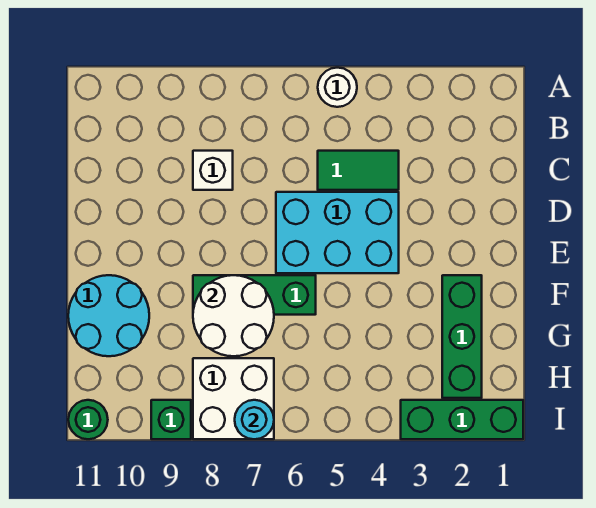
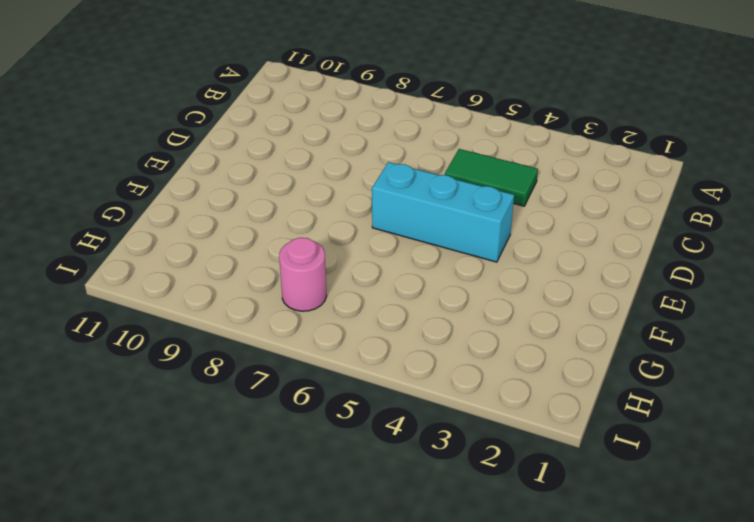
cyan brick E4:E6 level 1 -> cyan brick D4:E6 level 1
pink round brick H7 level 1 -> white brick H7:I8 level 1
none -> white round brick A5 level 1
none -> white brick C8 level 1
none -> green brick F2:H2 level 1

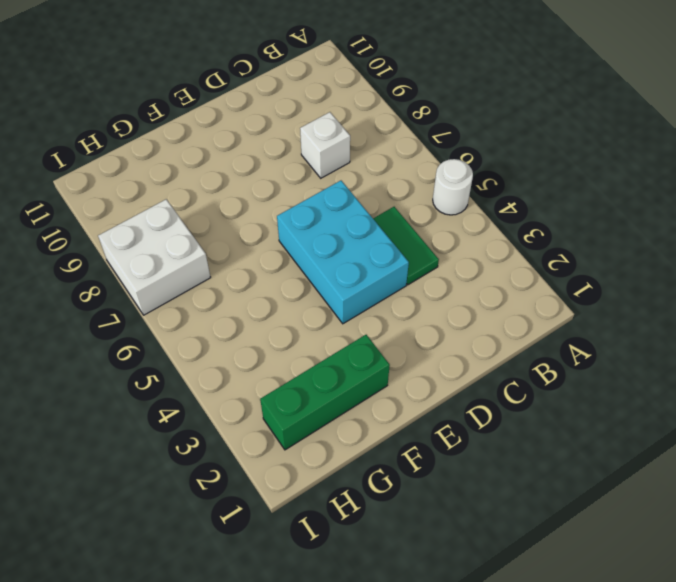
none -> green brick F6:F8 level 1
none -> cyan round brick F10:G11 level 1
none -> green brick I1:I3 level 1

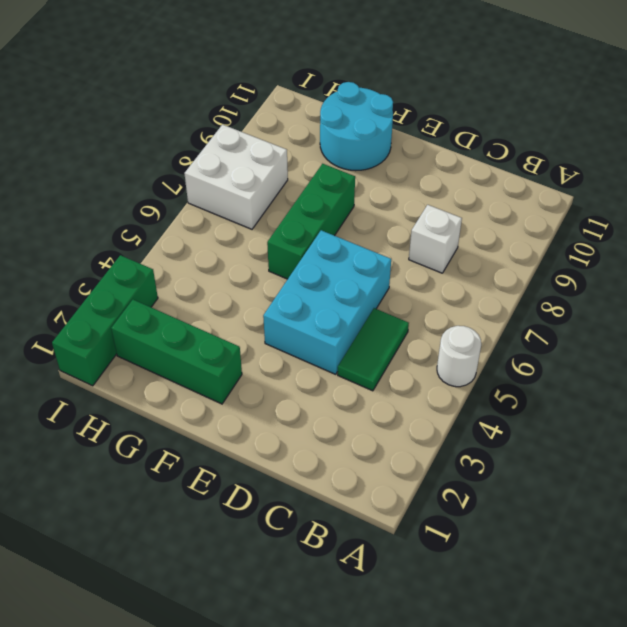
none -> green brick I9 level 1
none -> green round brick I11 level 1
none -> white round brick F7:G8 level 2

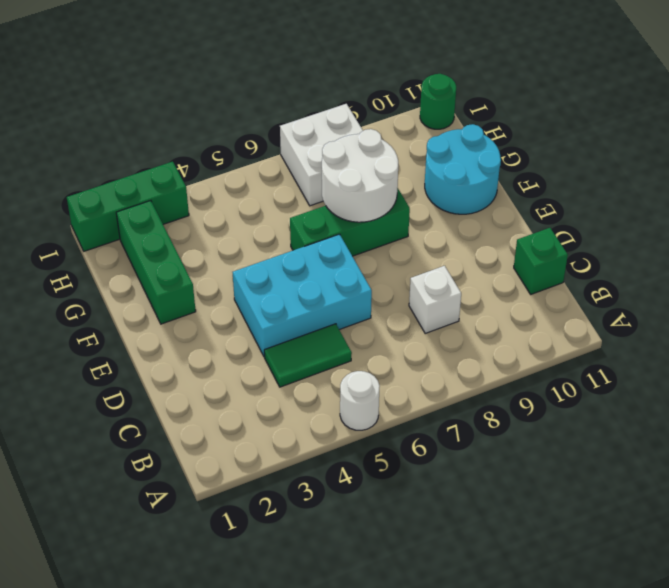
green brick C11 level 1 -> green brick I9 level 1
none -> cyan round brick I7 level 2

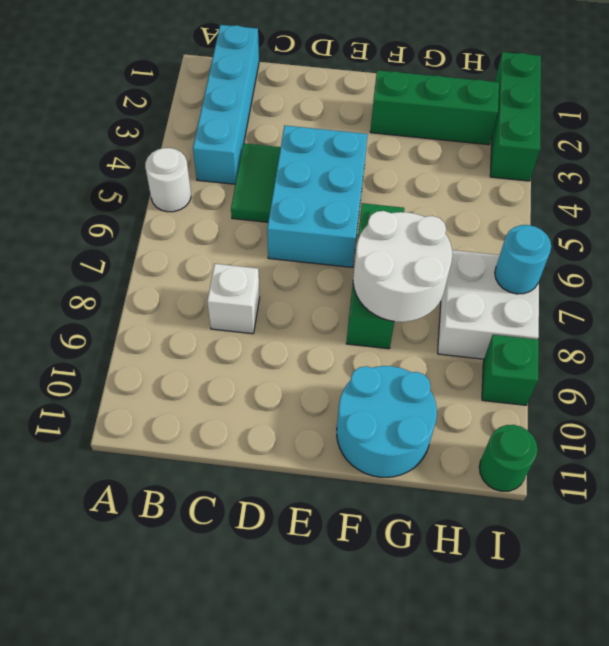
cyan brick B1:B4 level 1 -> none

